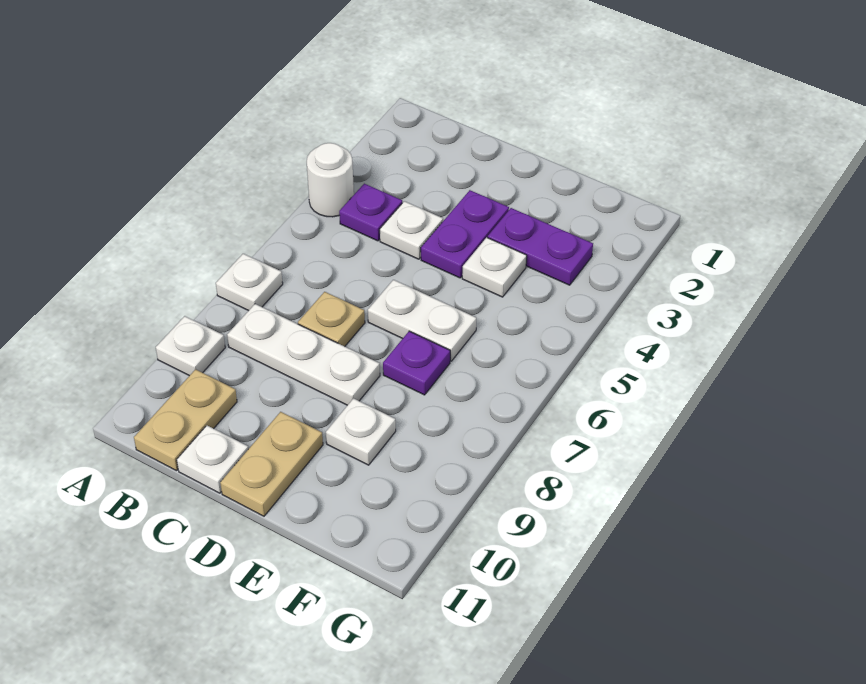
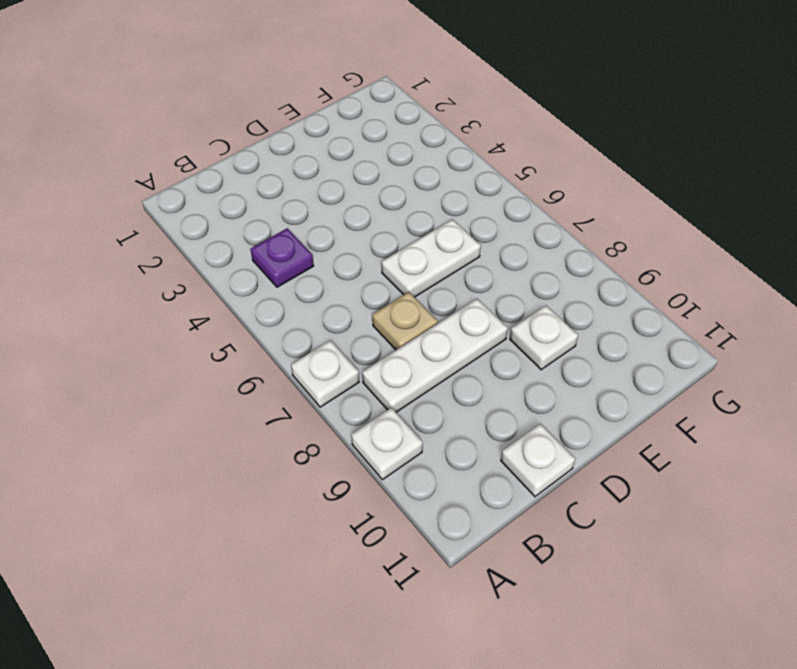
none -> white round brick A4 level 1
none -> tan plate B10:B11 level 1
none -> white plate C4 level 1

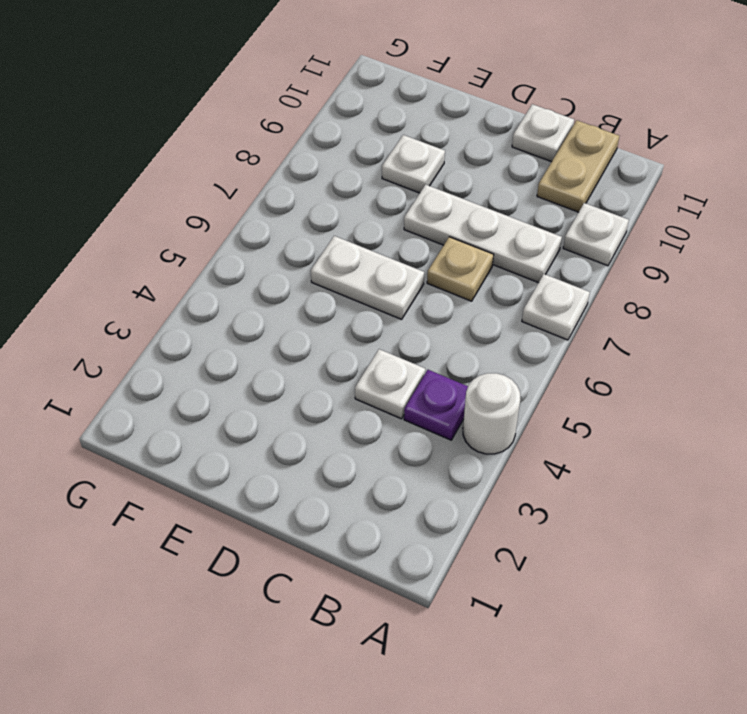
none -> purple plate D3:D4 level 1
none -> tan plate D10:D11 level 1
none -> purple plate E3:F3 level 1

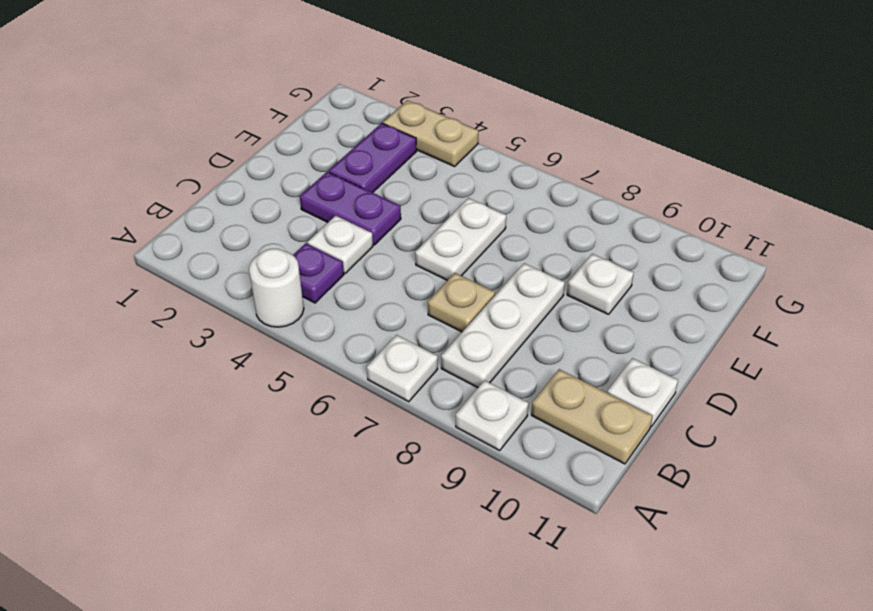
tan plate G3:G4 level 1 -> tan plate D10:D11 level 1
none -> white plate E4 level 1
none -> purple plate E7 level 1

